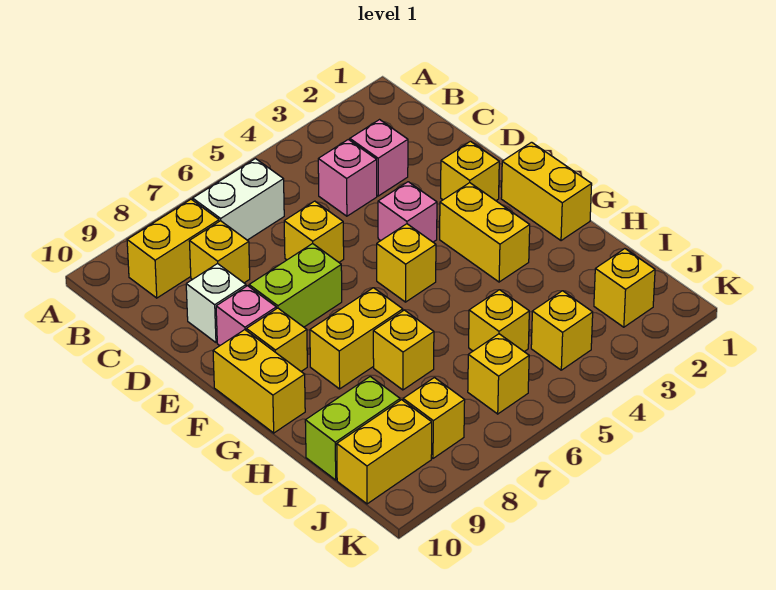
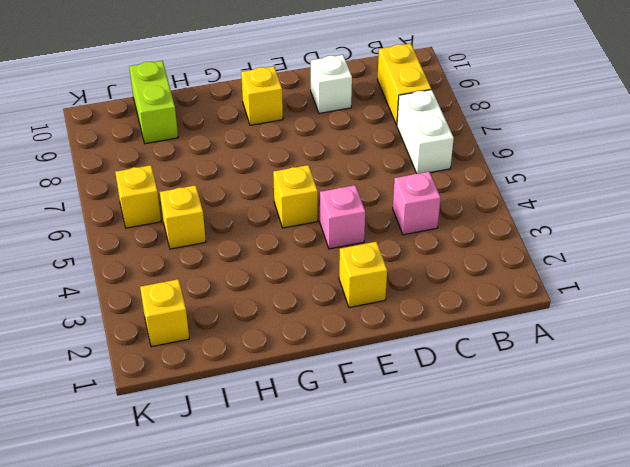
none -> pink brick C3 level 1
none -> yellow brick C8 level 1
none -> yellow brick D6 level 1

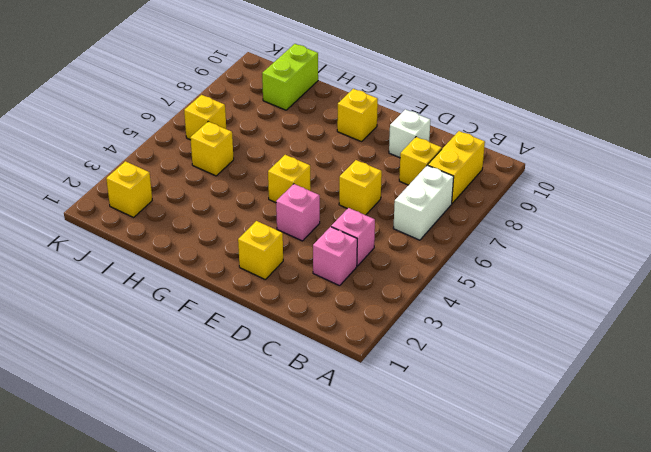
none -> lime brick E7:E8 level 1
none -> pink brick E9 level 1
none -> yellow brick F1:G1 level 1

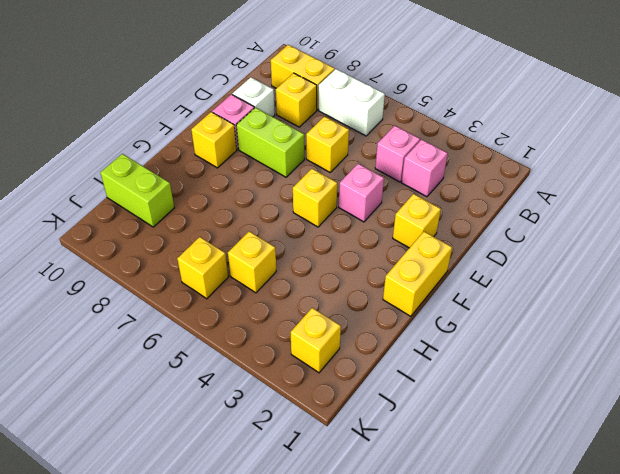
none -> yellow brick F3:G3 level 1
none -> yellow brick F10:G10 level 1
none -> yellow brick G7:G8 level 1

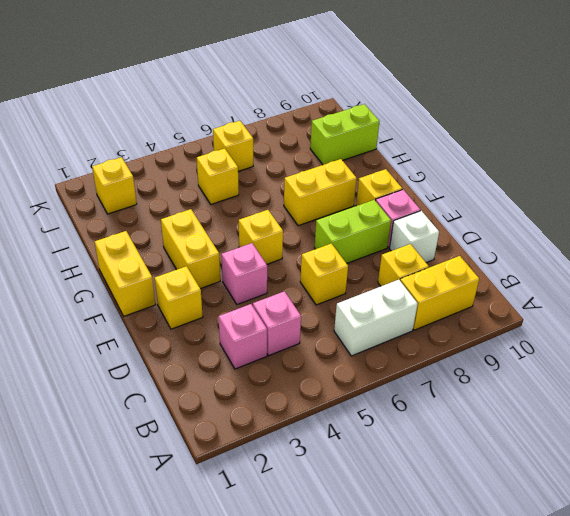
none -> yellow brick F10:G10 level 1
none -> yellow brick H7 level 1
none -> yellow brick J4 level 1

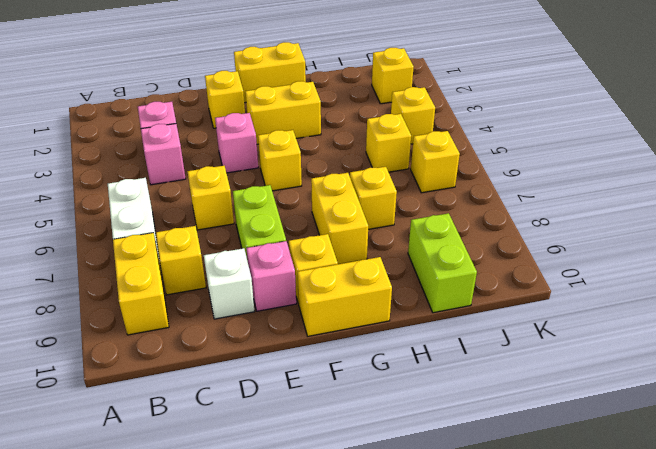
none -> yellow brick J8 level 1
none -> yellow brick J9:J10 level 1

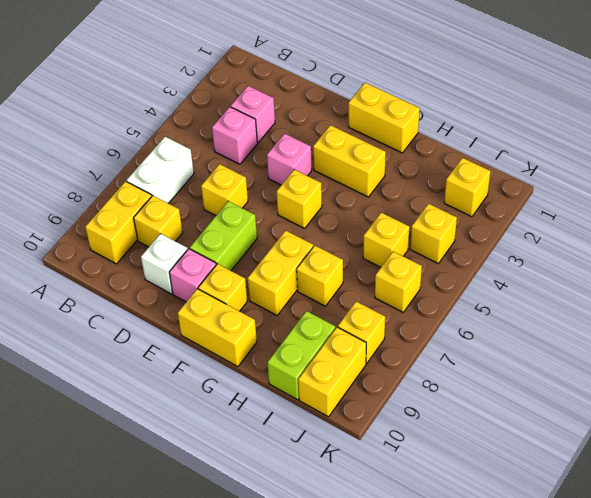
none -> yellow brick E2 level 1

